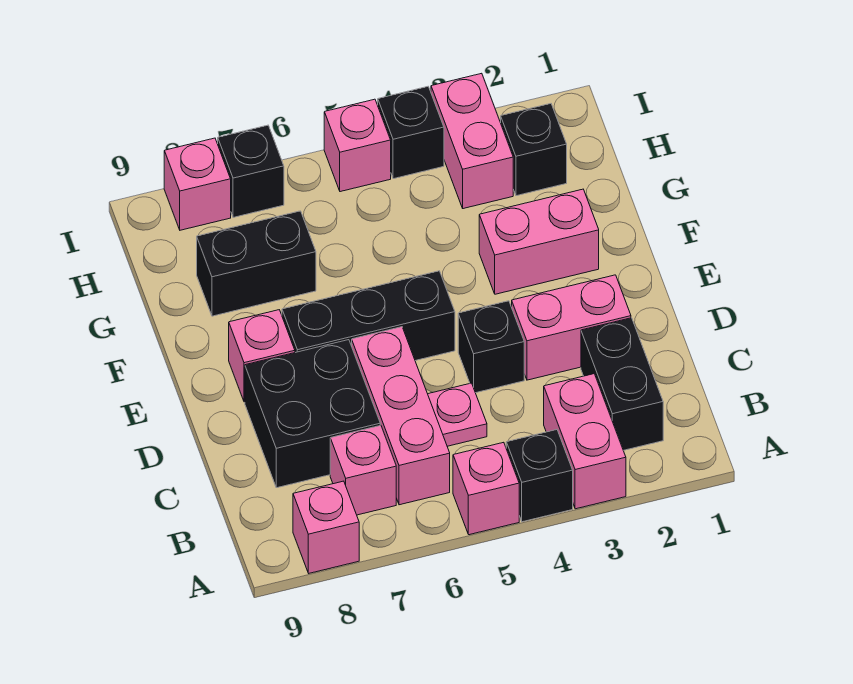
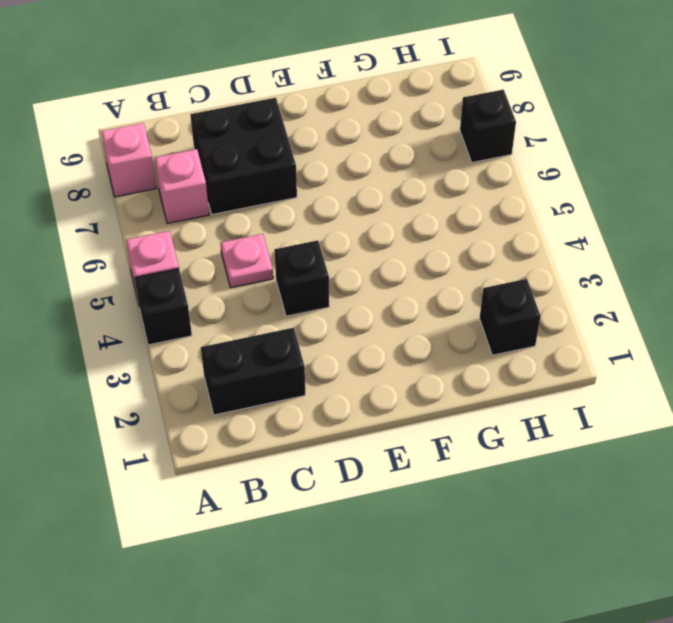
none -> pink brick A3:B3 level 1
none -> pink brick B6:D6 level 1
none -> pink brick D2:D3 level 1

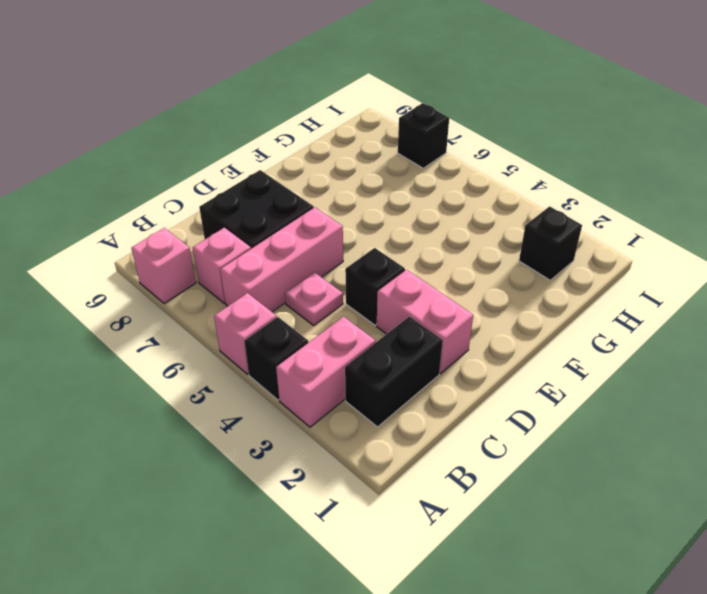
none -> black brick E5:E7 level 1
none -> pink brick E8 level 1
none -> pink brick F2:F3 level 1

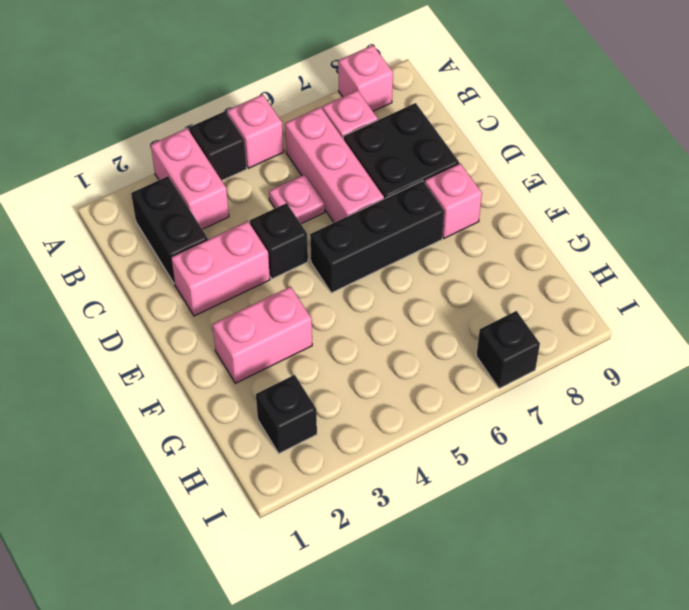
none -> black brick G7:G8 level 1
none -> pink brick H3:I3 level 1
none -> black brick I4 level 1

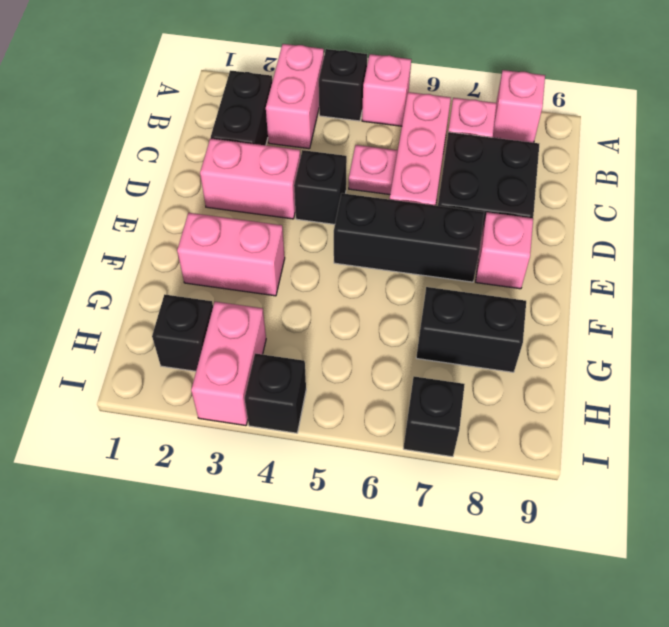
none -> pink brick I5 level 1
none -> pink brick I8 level 1

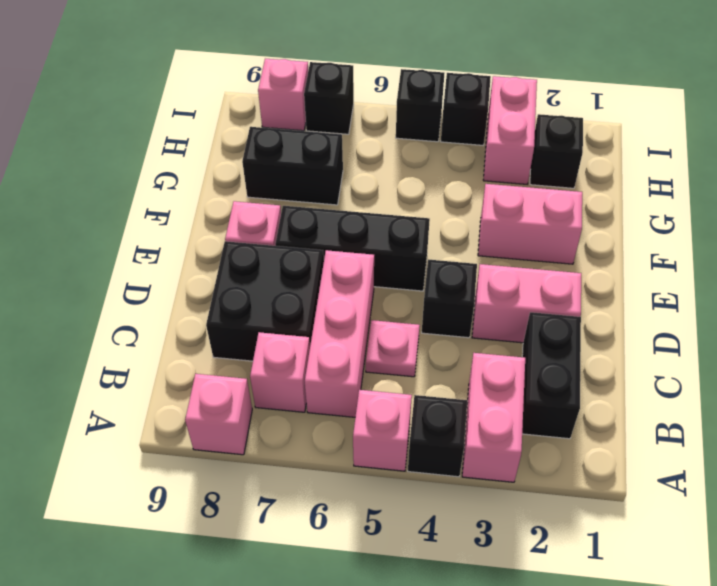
black brick I5 level 1 -> pink brick I5 level 1

